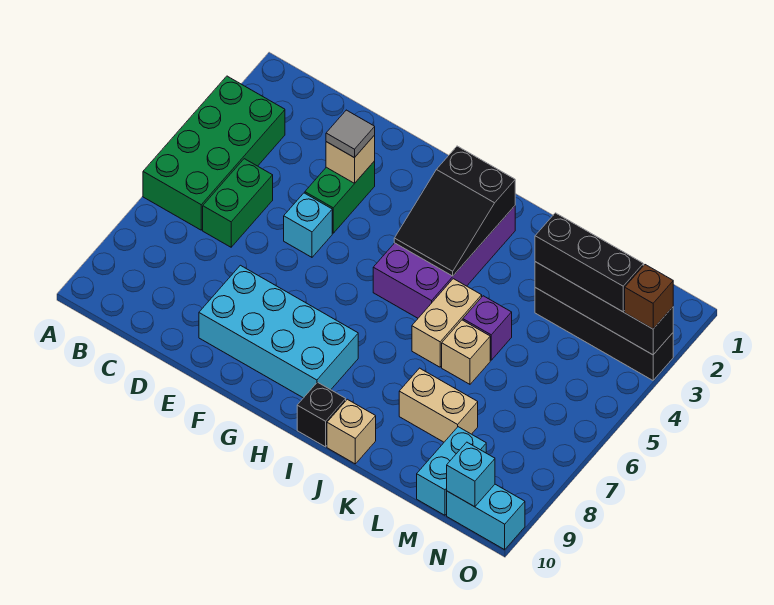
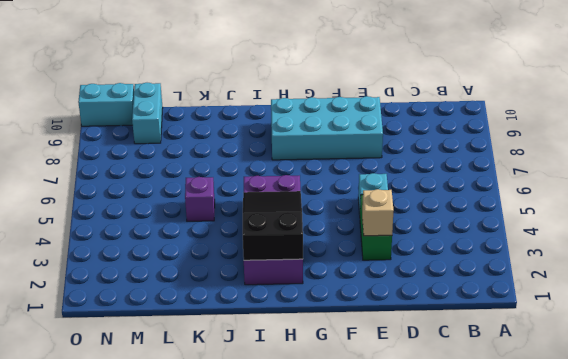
none -> green brick A3:B6 level 1
none -> green brick C5:C6 level 1
none -> black brick I10 level 1

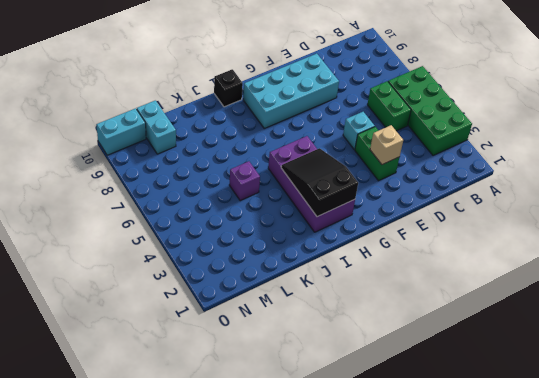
none -> tan brick J5:J6 level 1
none -> tan brick J10 level 1
none -> tan brick K6 level 1

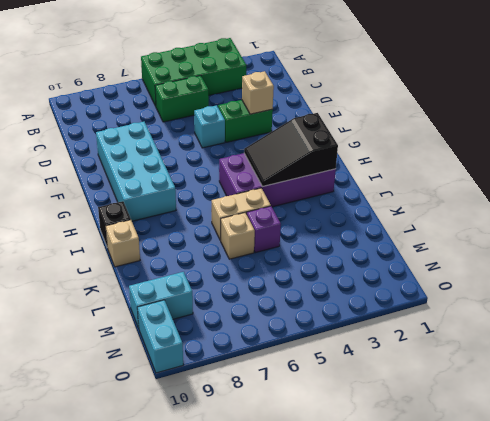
none -> tan brick K8:L8 level 1
none -> black brick L3:O3 level 1
none -> black brick L3:O3 level 2

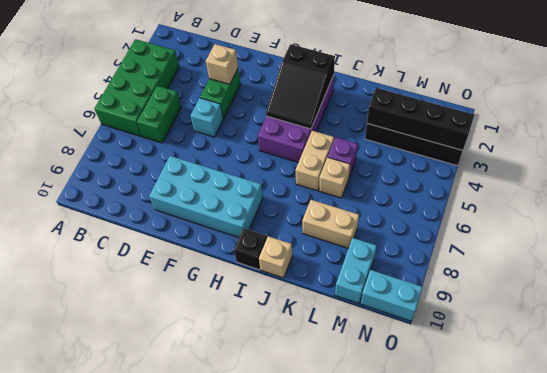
none -> cyan brick N10 level 2
none -> grey tile E3 level 3
none -> black brick L3:N3 level 3

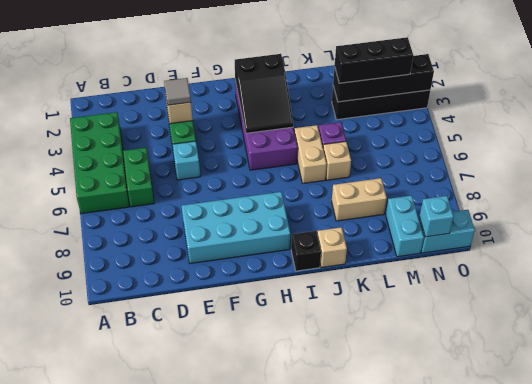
none -> brown brick O3 level 3

